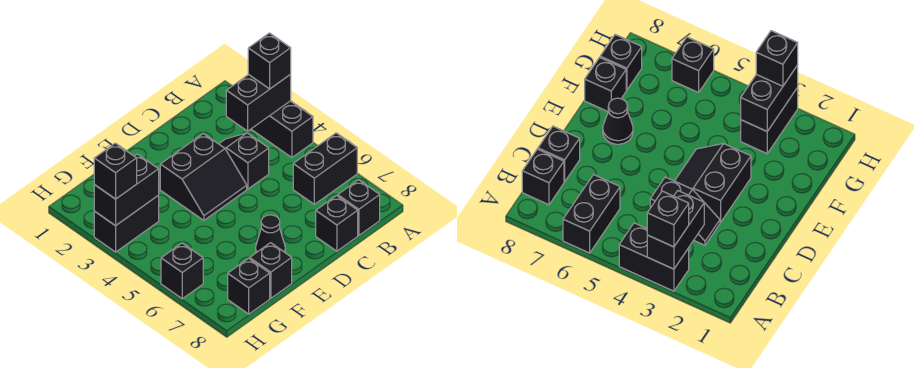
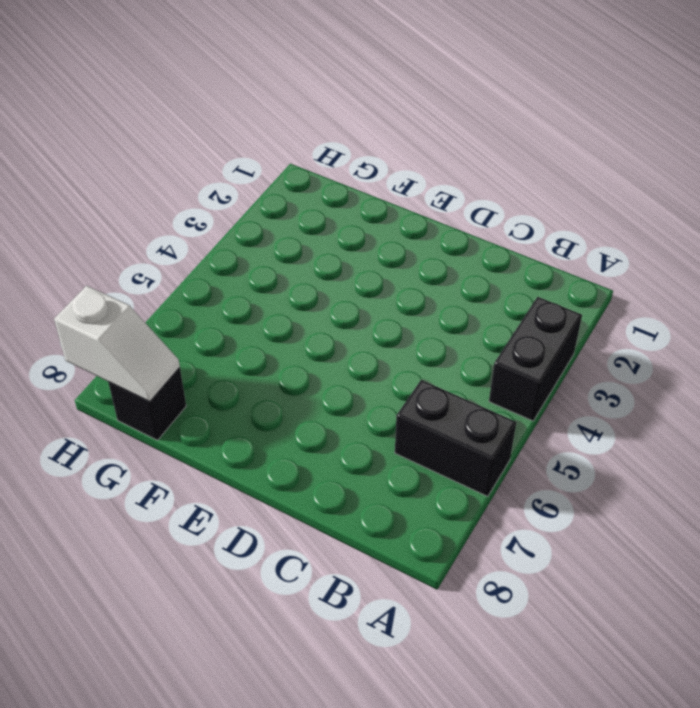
white slope G8:H8 level 2 top H -> none
none -> black brick B8 level 1
none -> black slope C3:C4 level 1 top 4
none -> black brick C8 level 1

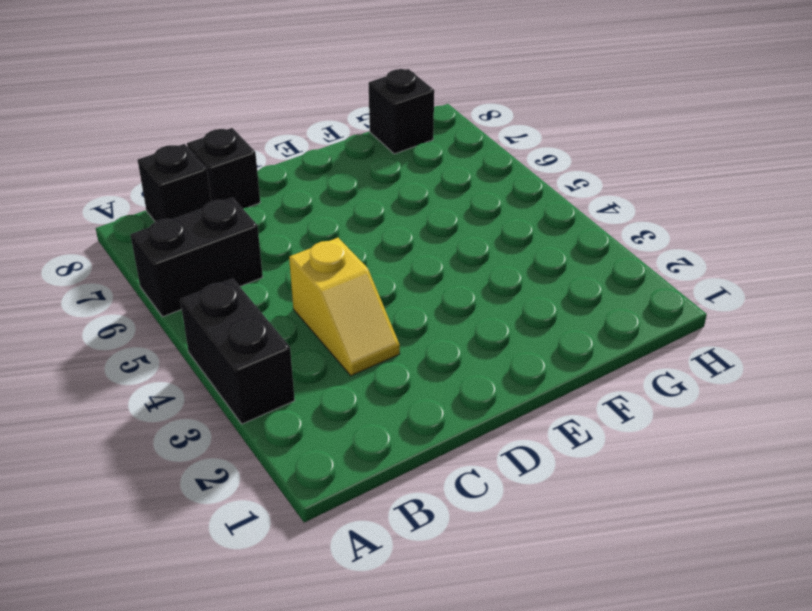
yellow slope C3:C4 level 1 top 4 -> black slope C3:C4 level 1 top 4
none -> black slope D3:E4 level 1 top 3
none -> black cone E7 level 1
none -> black brick F8 level 1

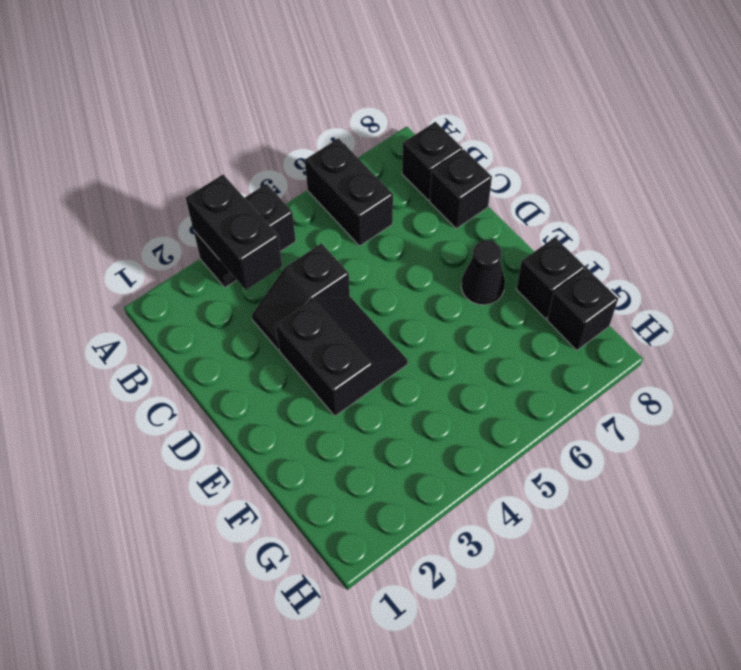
none -> black brick G3:H3 level 1
none -> black brick H6 level 1
none -> black brick G3:H3 level 2

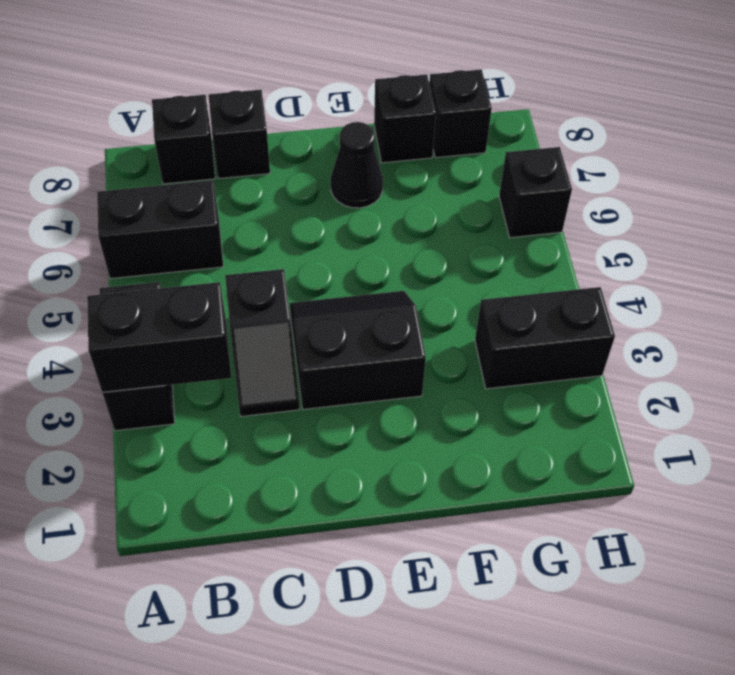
none -> black brick G3:H3 level 2
none -> black brick A3 level 3
none -> black brick H3 level 3

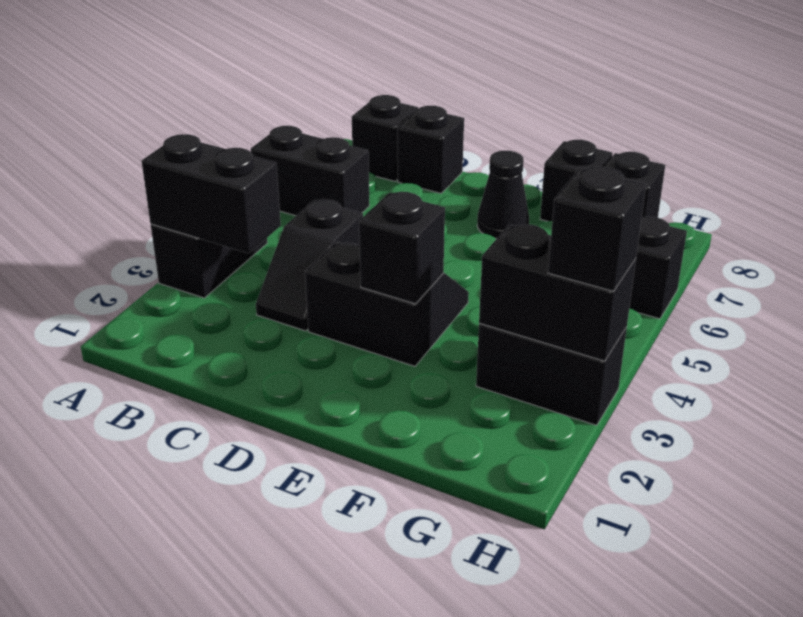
black brick E3 level 2 -> black brick A3 level 3

